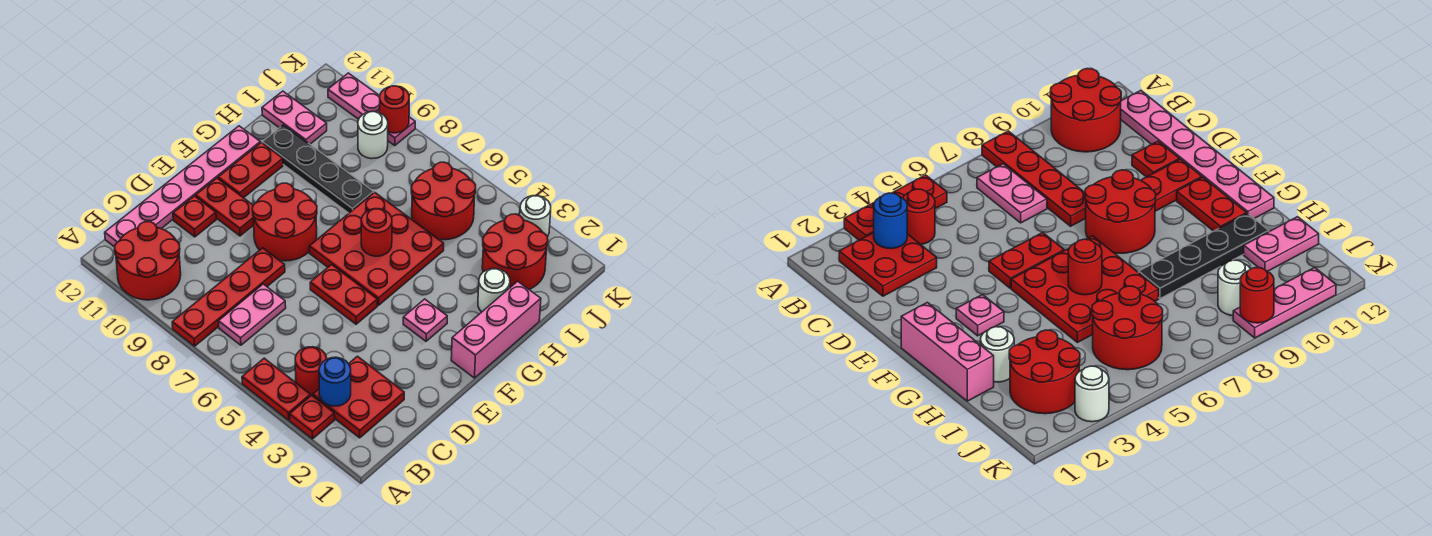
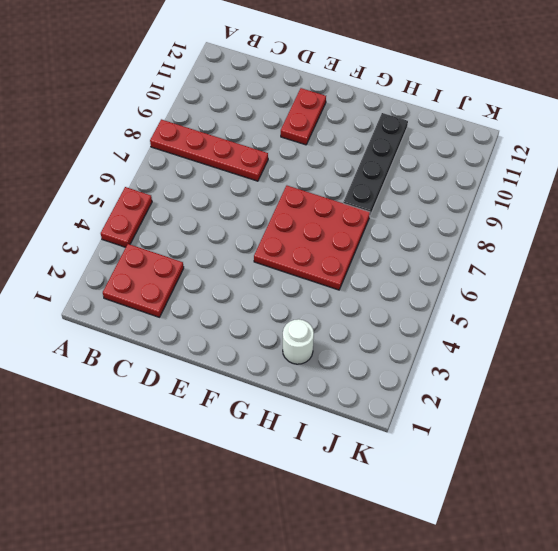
none -> red plate A3 level 1
none -> red round brick A10:B11 level 1
none -> red round brick B4 level 1

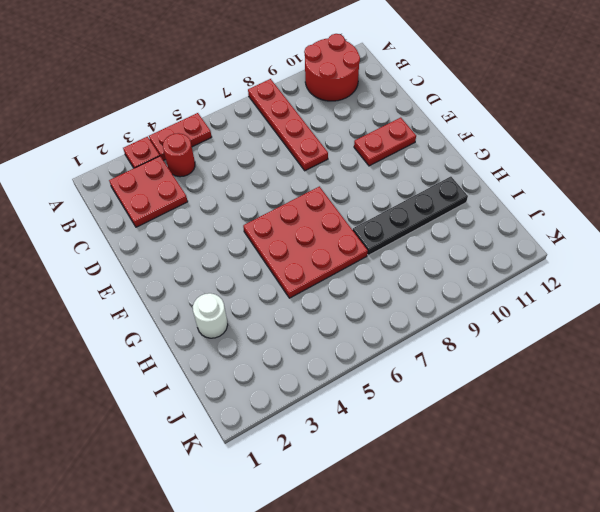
none -> pink plate B7:C7 level 1
none -> pink plate B12:G12 level 1
none -> red plate D11 level 1

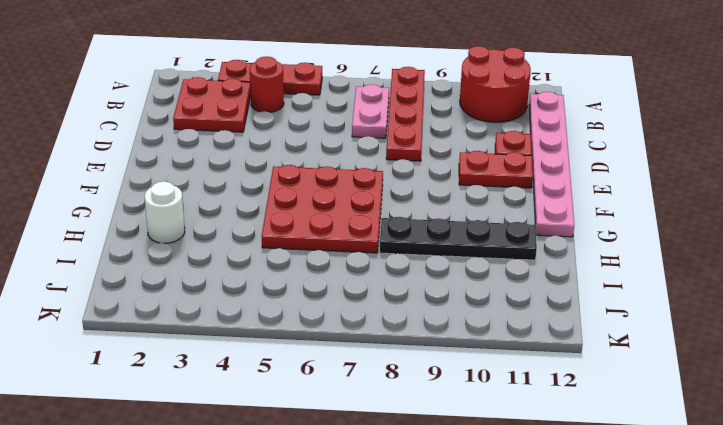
none -> red plate E5:E6 level 1
none -> red round brick E8:F9 level 1
none -> pink brick F1:H1 level 1

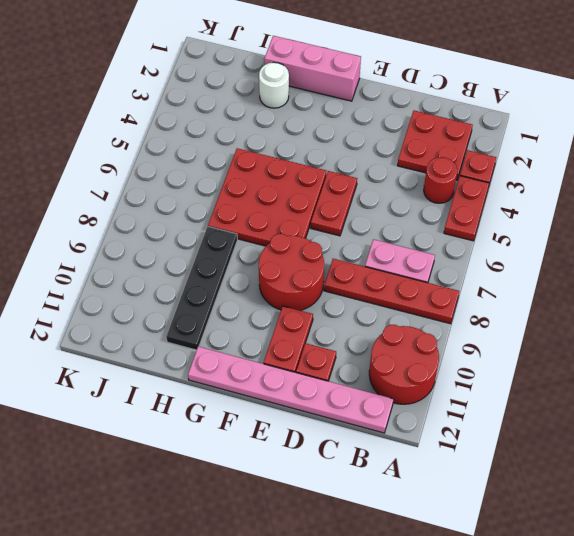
none -> pink plate F3 level 1
none -> red plate F11:G11 level 1
none -> red round brick I2:J3 level 1

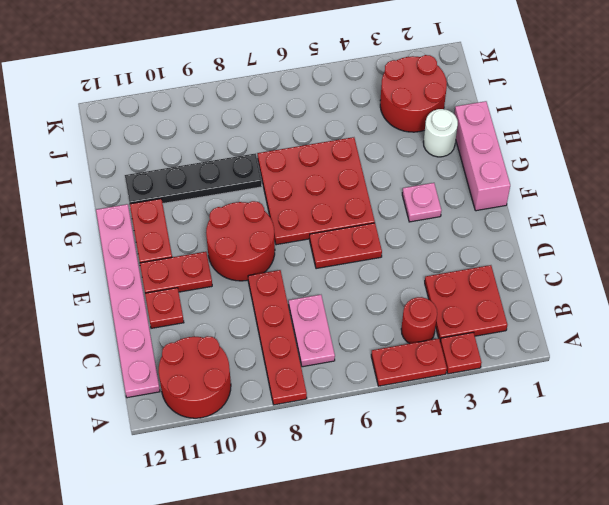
none -> red round brick I5:J6 level 1
none -> pink plate I11:I12 level 1
none -> white round brick J9 level 1

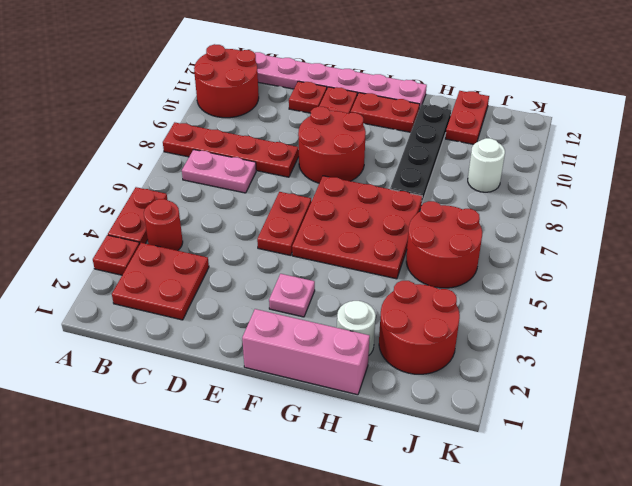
red plate I11:I12 level 1 -> pink plate I11:I12 level 1
none -> white round brick K3 level 1
none -> pink plate K9:K11 level 1
none -> blue round brick B3 level 2

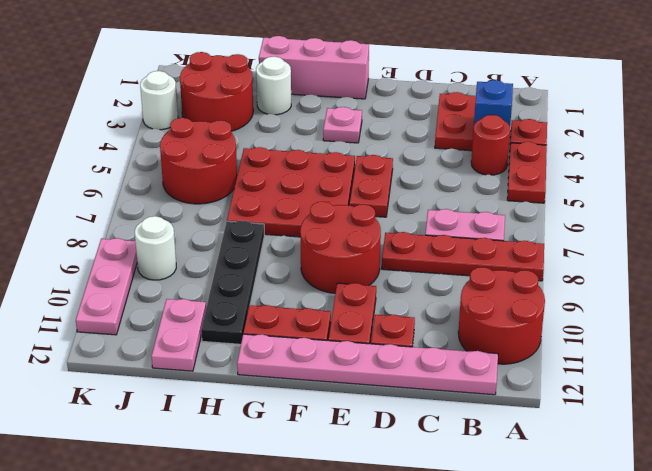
blue brick B3 level 2 -> blue round brick B3 level 2
none -> red round brick G6 level 2
none -> red round brick K9 level 2

